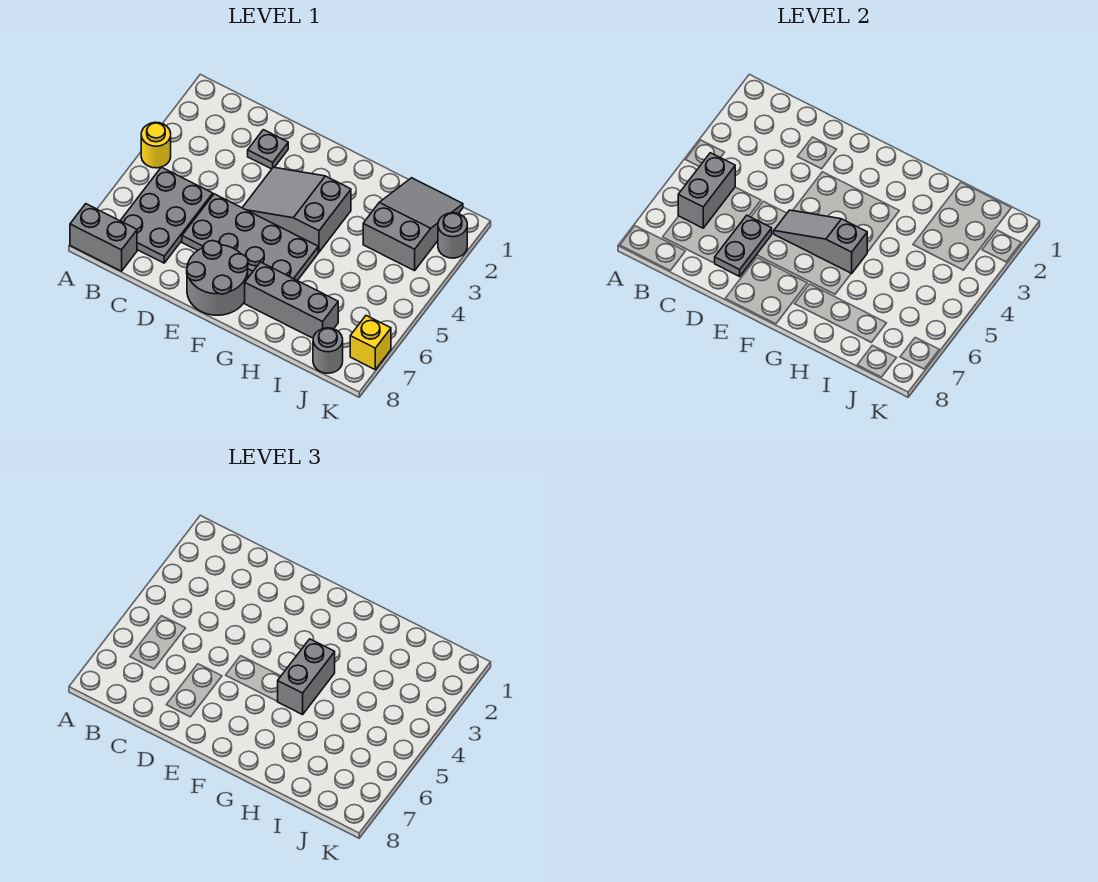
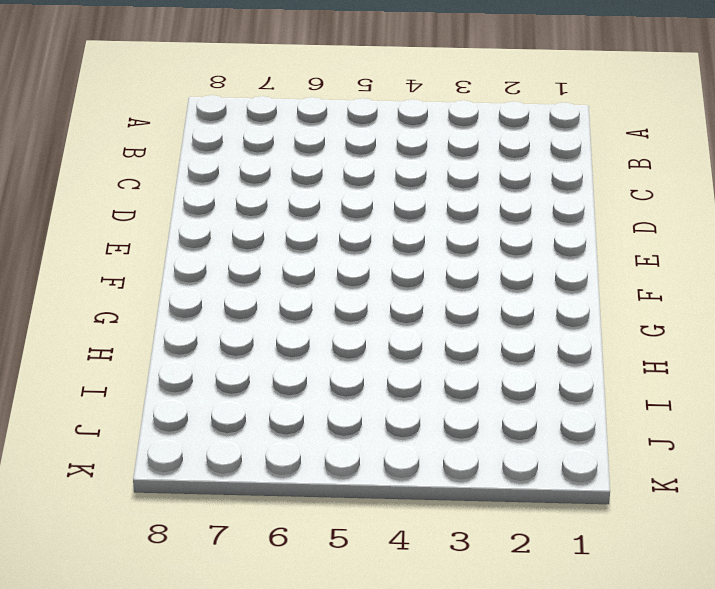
none -> yellow round brick A4 level 1
none -> grey brick A8:B8 level 1
none -> grey plate B5:C7 level 1

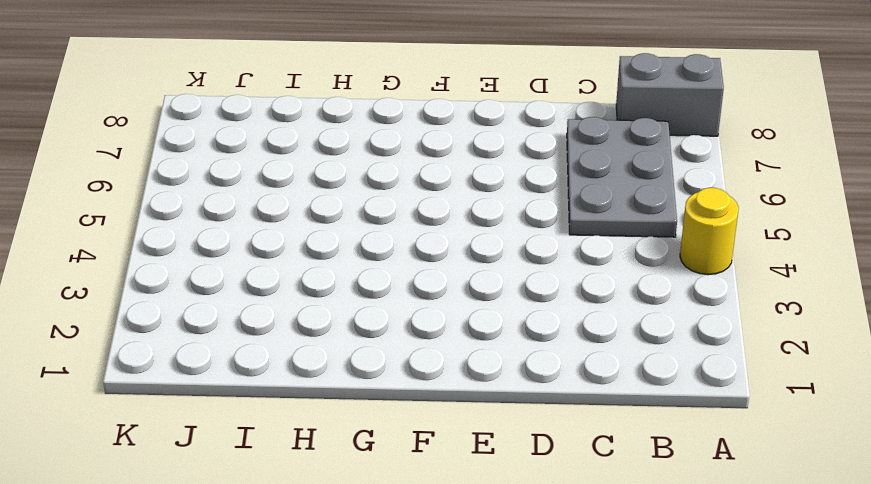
none -> grey plate D2 level 1
none -> grey plate D5:G6 level 1
none -> grey slope E3:G4 level 1 top G

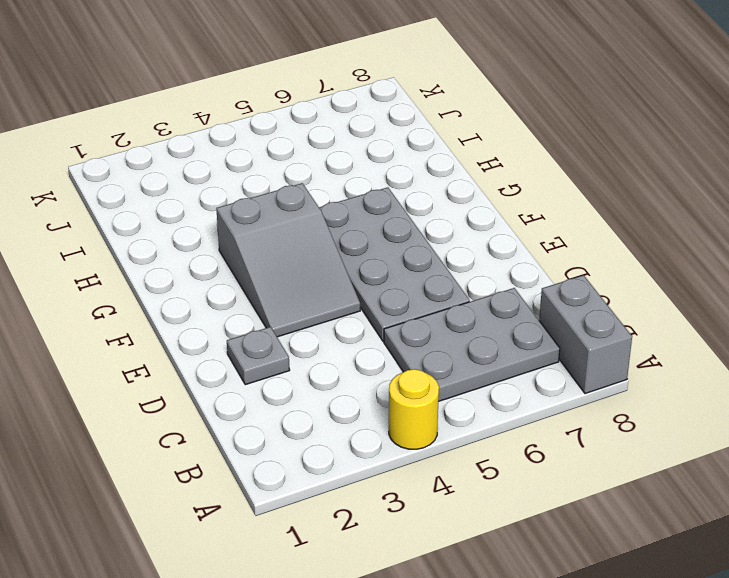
none -> grey round brick E7:F8 level 1
none -> grey brick G7:I7 level 1
none -> grey slope I1:J3 level 1 top 3

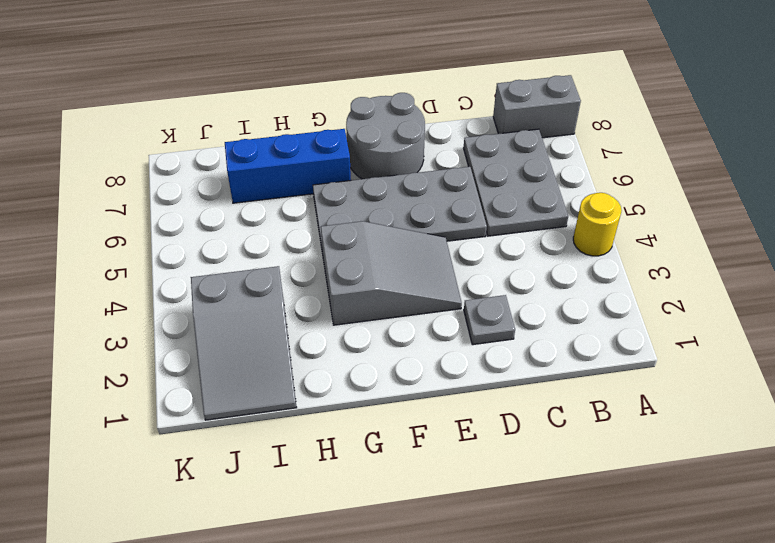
blue brick G7:I7 level 1 -> grey brick G7:I7 level 1
none -> grey round brick J8 level 1
none -> grey round brick K2 level 1
none -> yellow brick K7 level 1

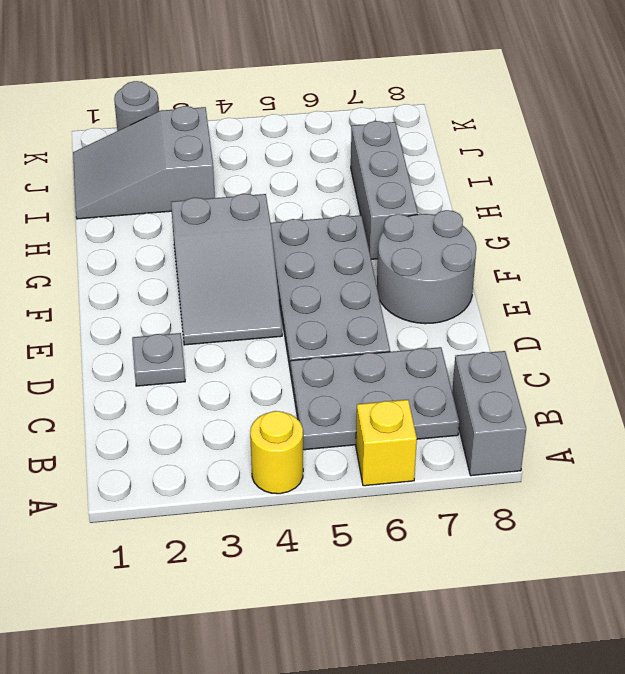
yellow brick A6 level 1 -> yellow brick K7 level 1
none -> grey round brick J8 level 1
none -> grey brick B5:B6 level 2
none -> grey plate D6:D7 level 2

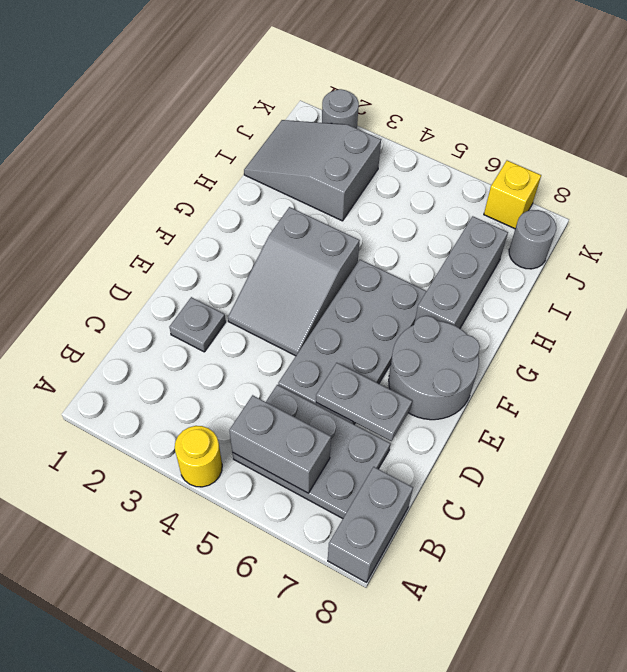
none -> grey slope E5:G5 level 2 top G
none -> grey brick G4:G5 level 3

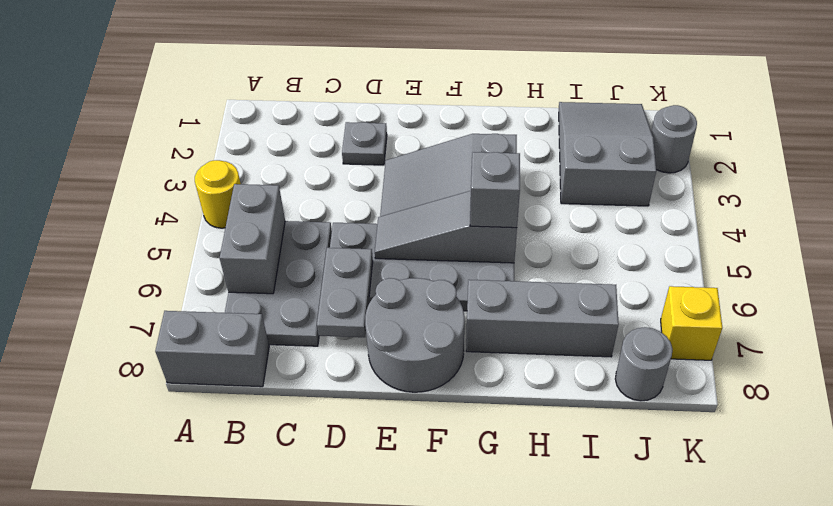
grey brick G5 level 3 -> grey brick G4:G5 level 3

